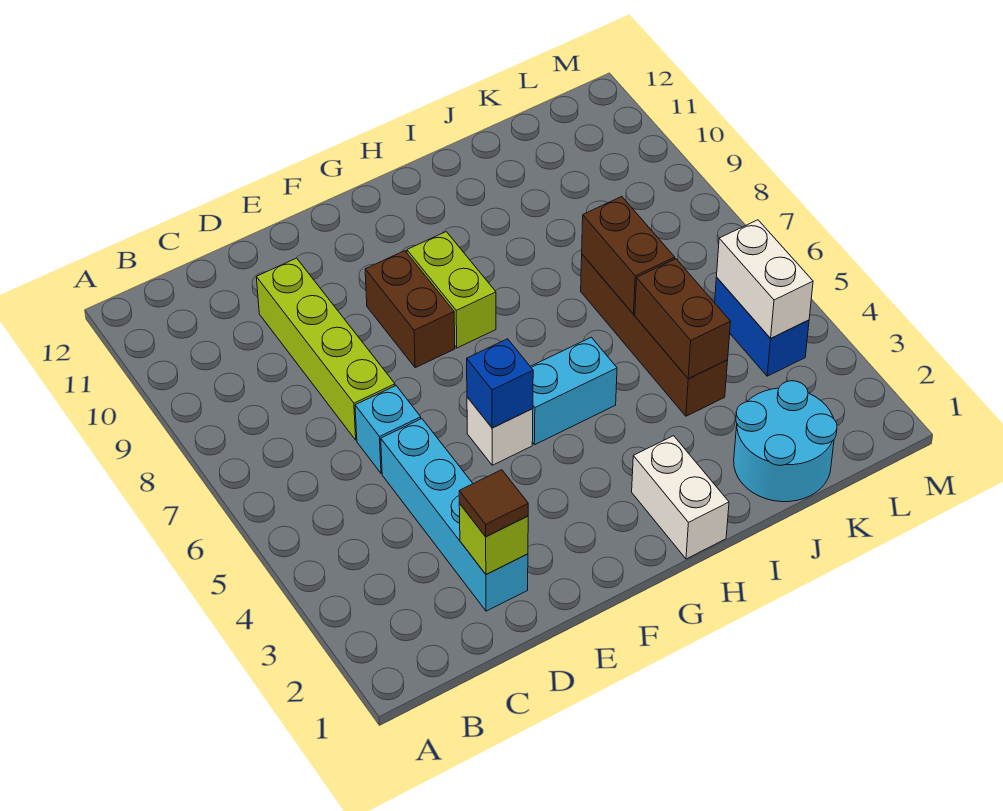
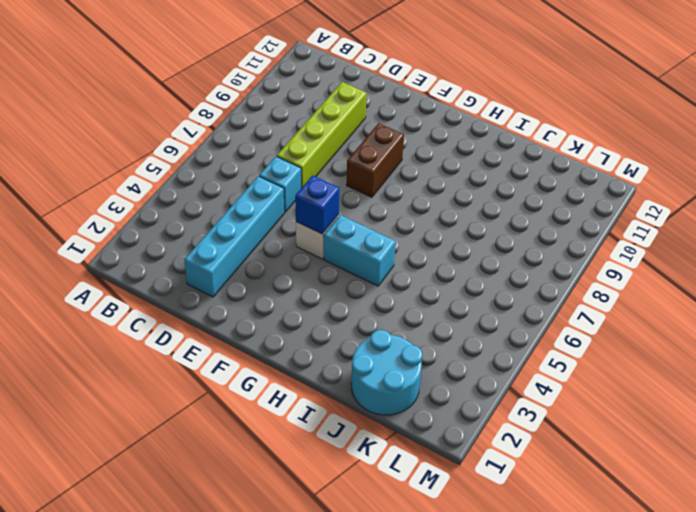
none -> lime brick G8:G9 level 1
none -> white brick H1:H2 level 1
none -> brown brick J4:J7 level 1

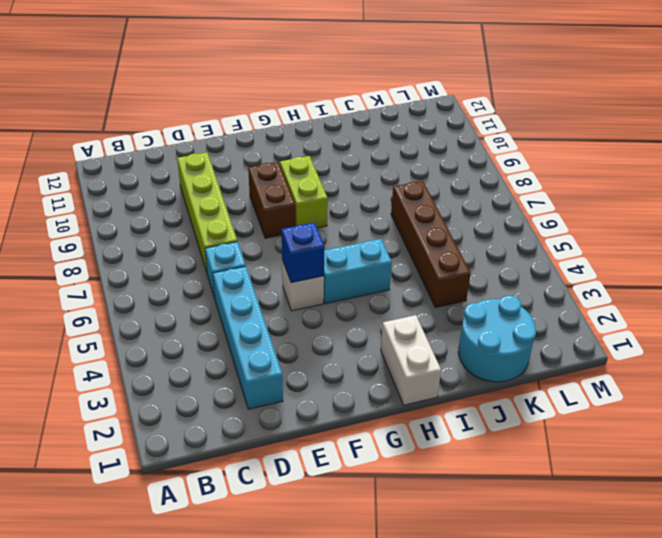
none -> blue brick L4:L5 level 1
none -> lime brick D2 level 2
none -> brown brick J4:J5 level 2

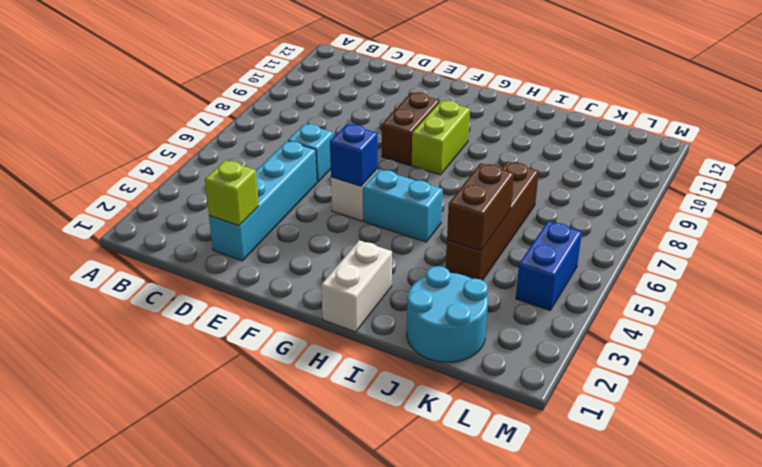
none -> lime brick D7:D10 level 1
none -> brown brick J6:J7 level 2
none -> white brick L4:L5 level 2

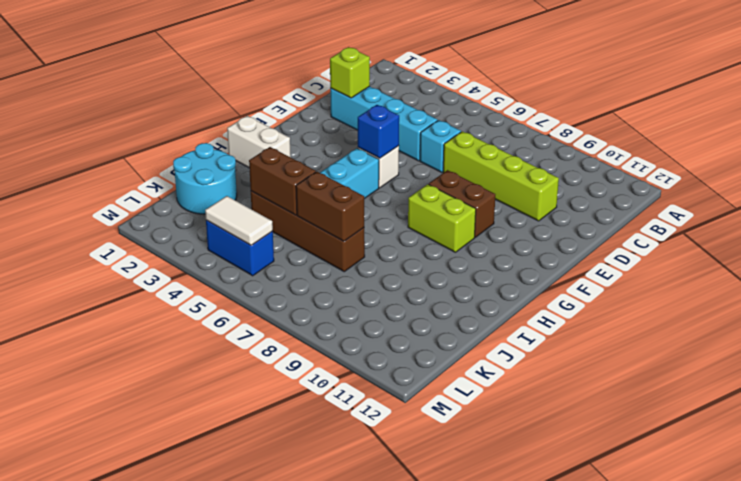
white tile L4:L5 level 2 -> white brick L4:L5 level 2
none -> brown tile D2 level 3

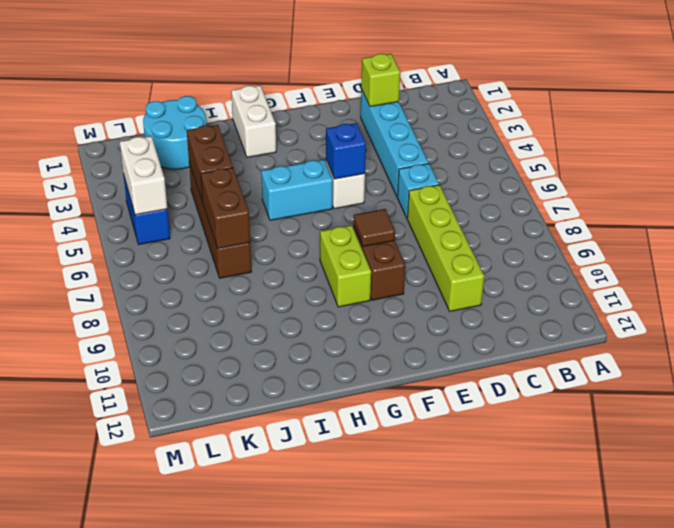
brown tile F8 level 2 -> brown tile D2 level 3

